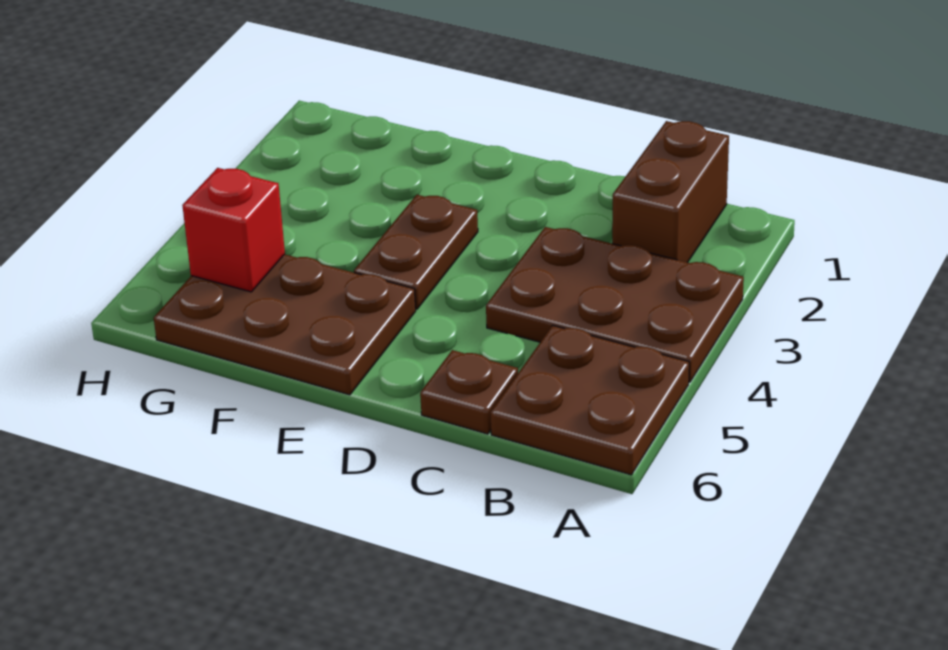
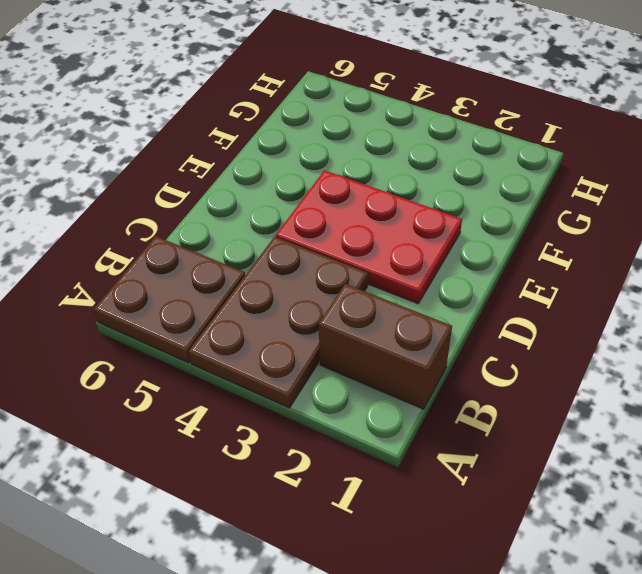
red plate D2:E4 level 1 -> brown plate E3:E4 level 1
none -> brown plate C6 level 1
none -> brown plate E5:G6 level 1

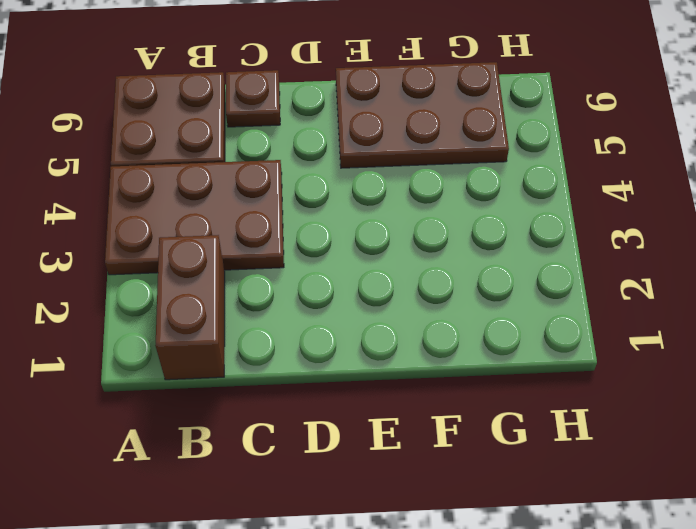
none -> brown plate E3:E4 level 1
none -> red brick G5 level 2

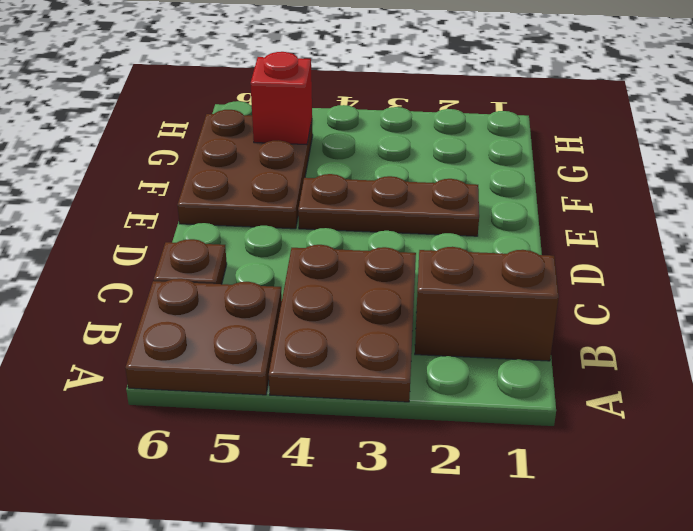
brown plate E2:E4 level 1 -> brown plate E3:E4 level 1

